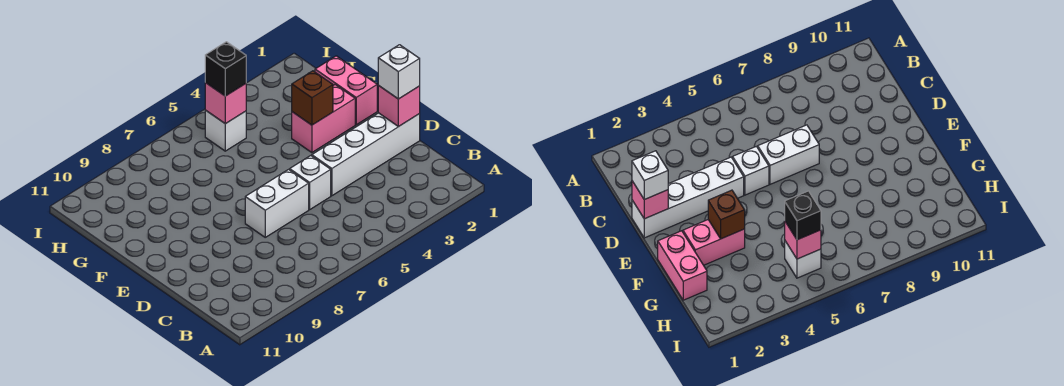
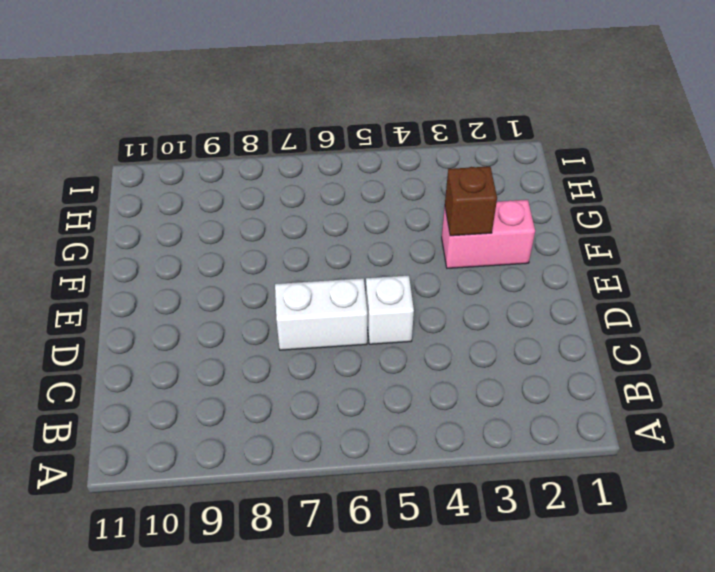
none -> white brick D1:D4 level 1
none -> pink brick F1:G1 level 1

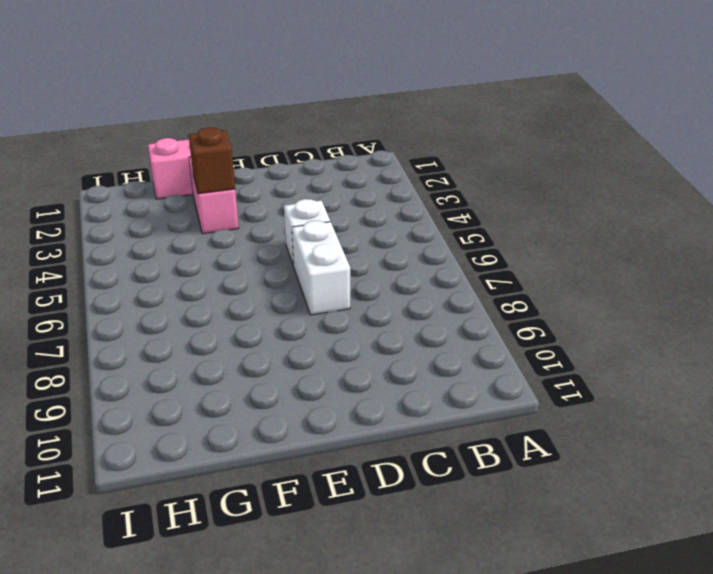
none -> white brick D1:D4 level 1
none -> white brick H5 level 1

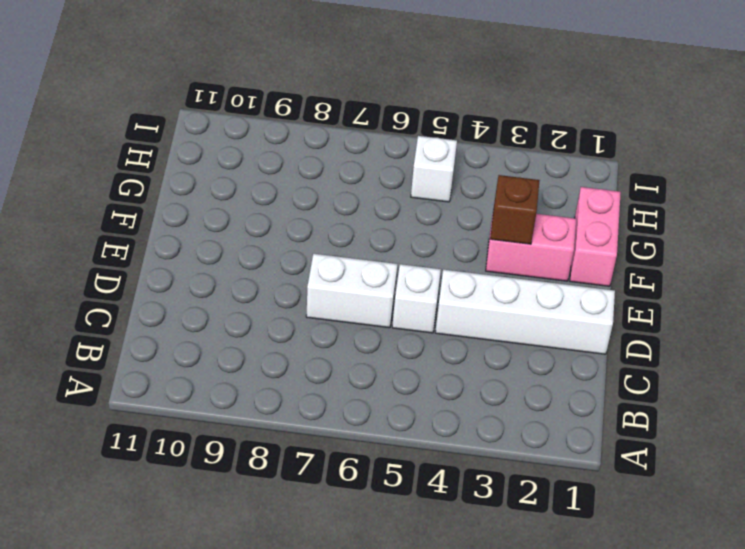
none -> pink brick D1 level 2
none -> pink brick H5 level 2

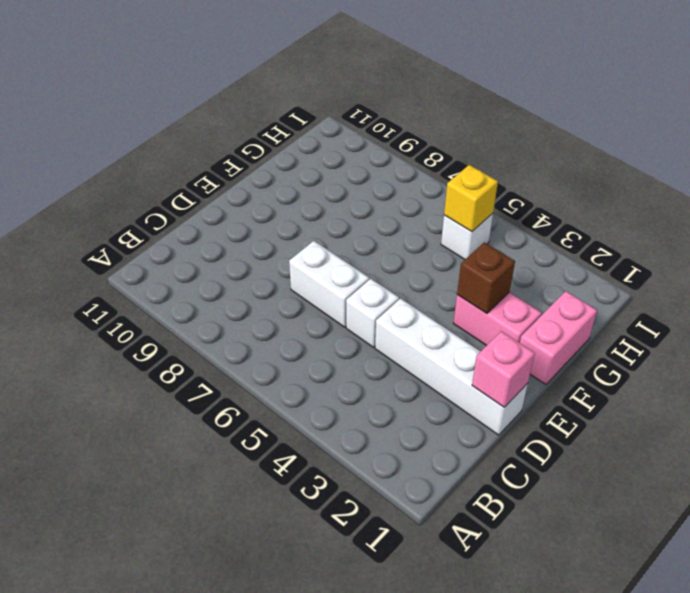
yellow brick H5 level 2 -> pink brick H5 level 2
none -> white brick D1 level 3
none -> black brick H5 level 3

